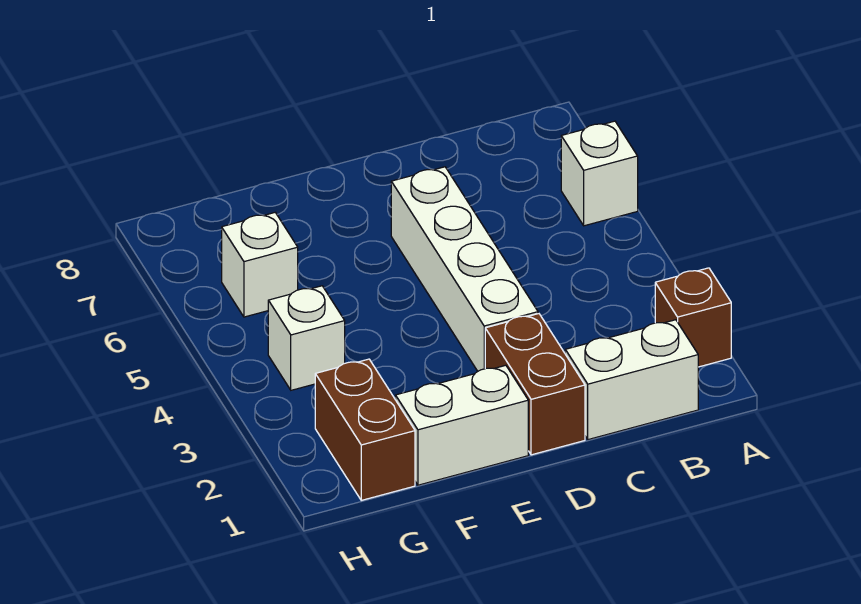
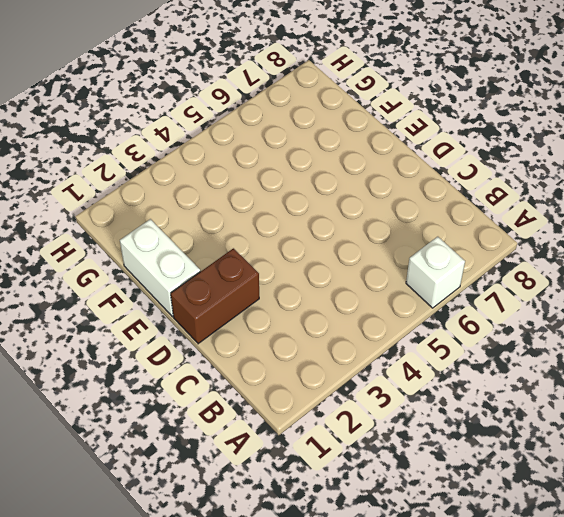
none -> brown brick A2 level 1
none -> white brick B1:C1 level 1

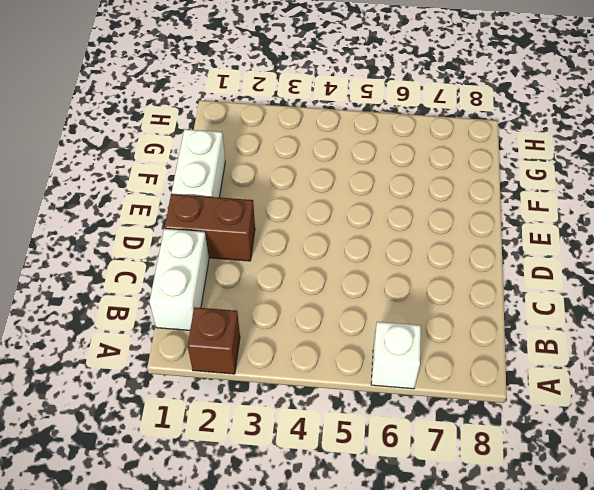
none -> white brick D3:D6 level 1
none -> brown brick G1:G2 level 1

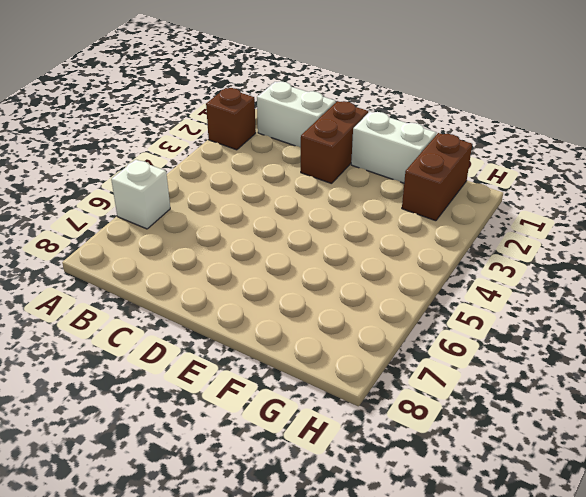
none -> white brick D3:D6 level 1
none -> white brick G4 level 1

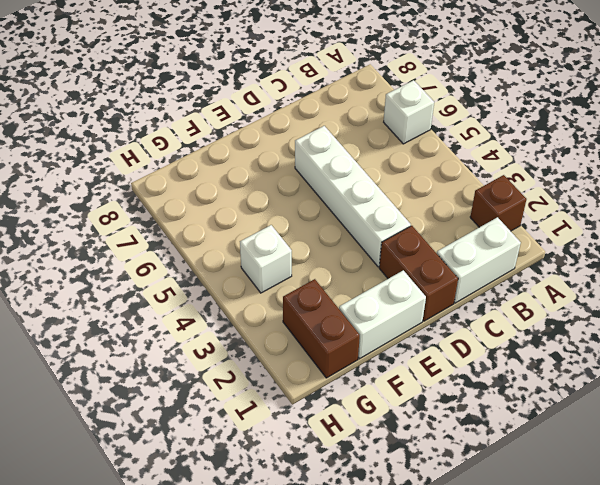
none -> white brick G6 level 1

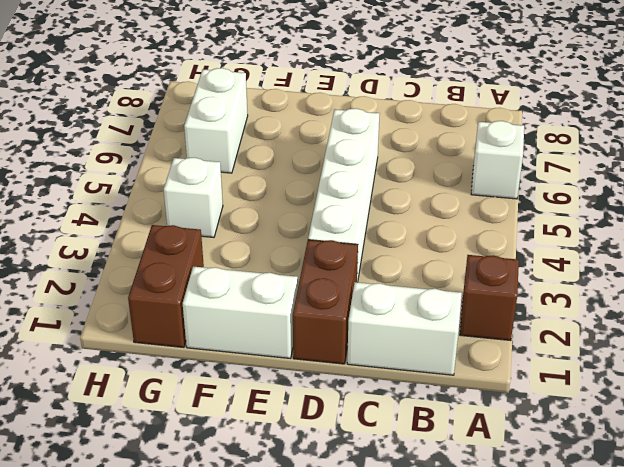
white brick G6:G7 level 1 -> white brick G6 level 1

